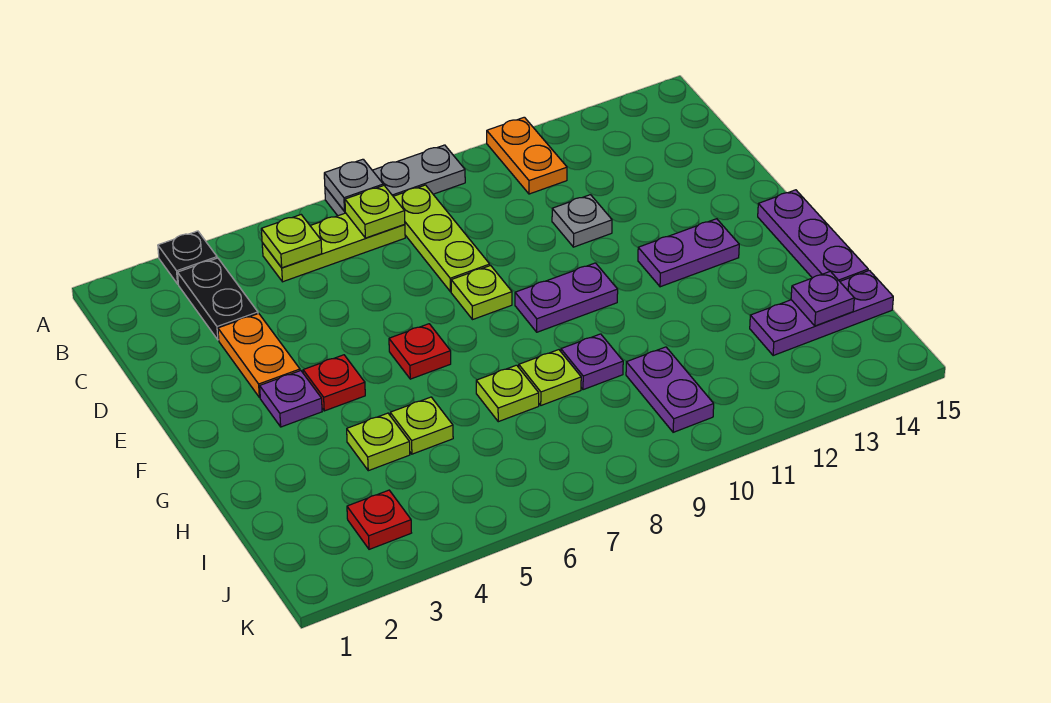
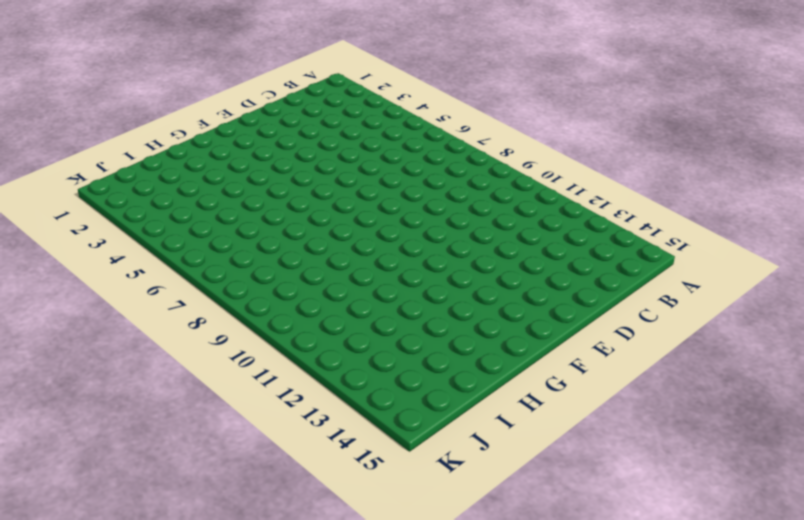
none -> black plate A3 level 1
none -> grey plate A7:A9 level 1
none -> orange plate A11:B11 level 1

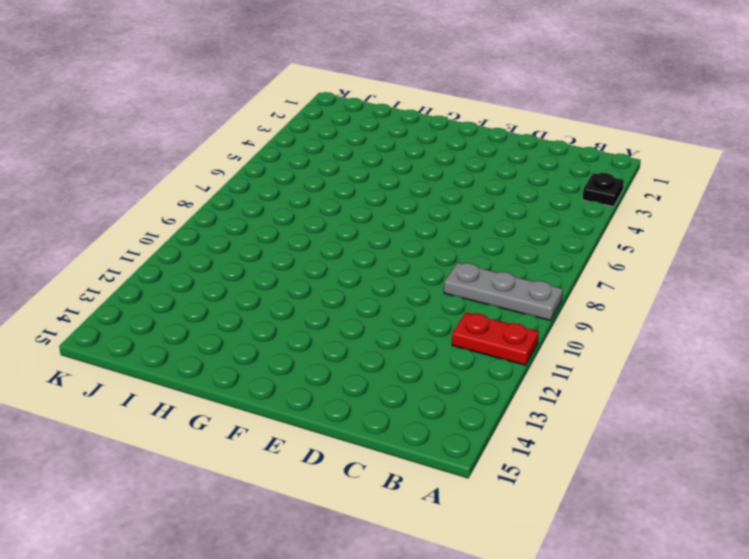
grey plate A9:C9 level 1 -> grey plate A7:A9 level 1
red plate A11:B11 level 1 -> orange plate A11:B11 level 1
none -> black plate B3:C3 level 1
none -> lime plate B5:B7 level 1
none -> lime plate B8:D8 level 1

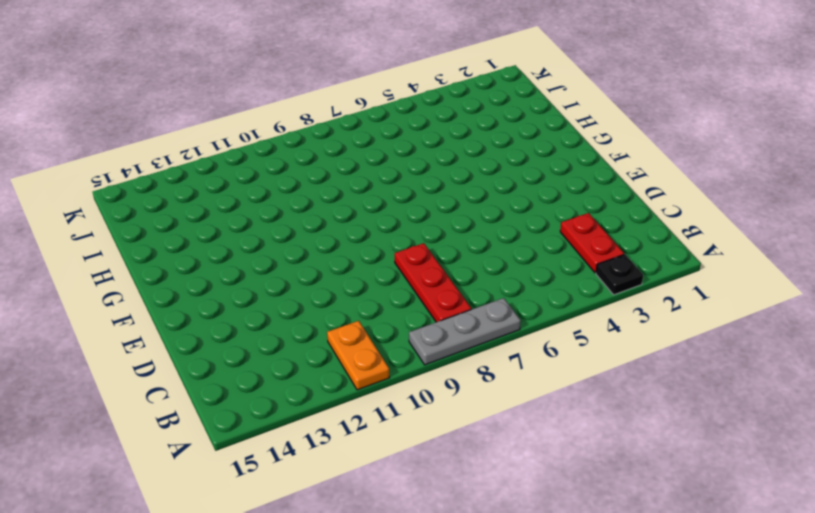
red plate B3:C3 level 1 -> black plate B3:C3 level 1
red plate B8:D8 level 1 -> lime plate B8:D8 level 1
none -> lime plate B5:B7 level 1
none -> orange plate D3:E3 level 1
none -> grey plate D11 level 1

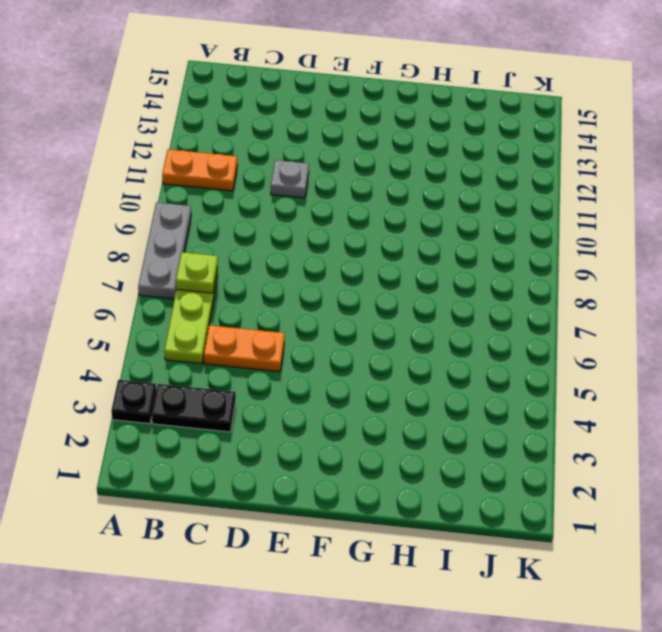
orange plate C5:D5 level 1 -> orange plate D3:E3 level 1
none -> lime plate B8:D8 level 1
none -> lime plate E8 level 1
none -> purple plate F3 level 1

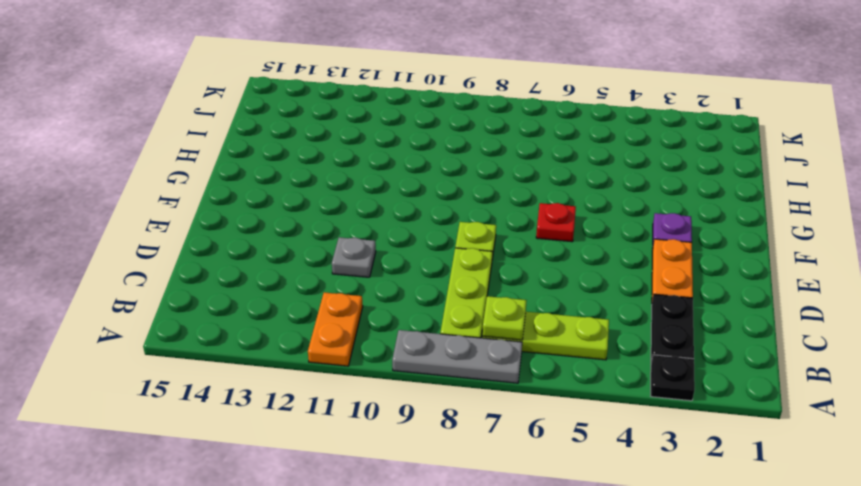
none -> red plate F4 level 1
none -> purple plate F9:F10 level 1
none -> purple plate F12:F13 level 1

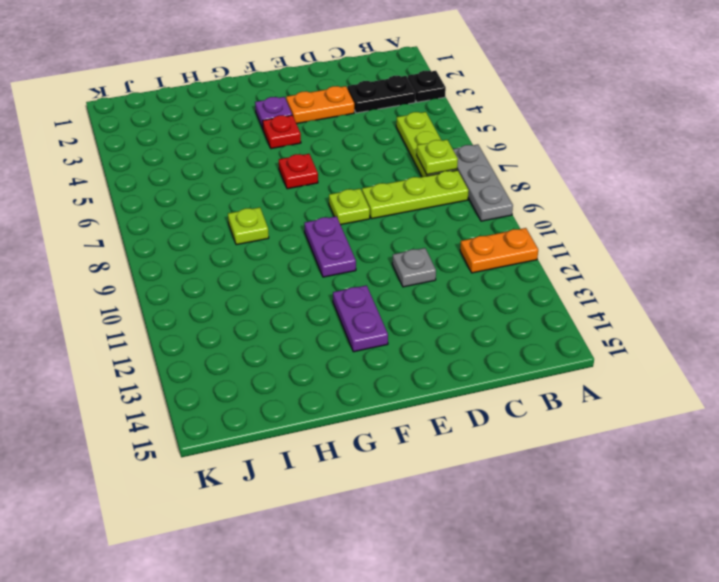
none -> purple plate F15:H15 level 1
none -> lime plate H4 level 1
none -> lime plate H5 level 1

